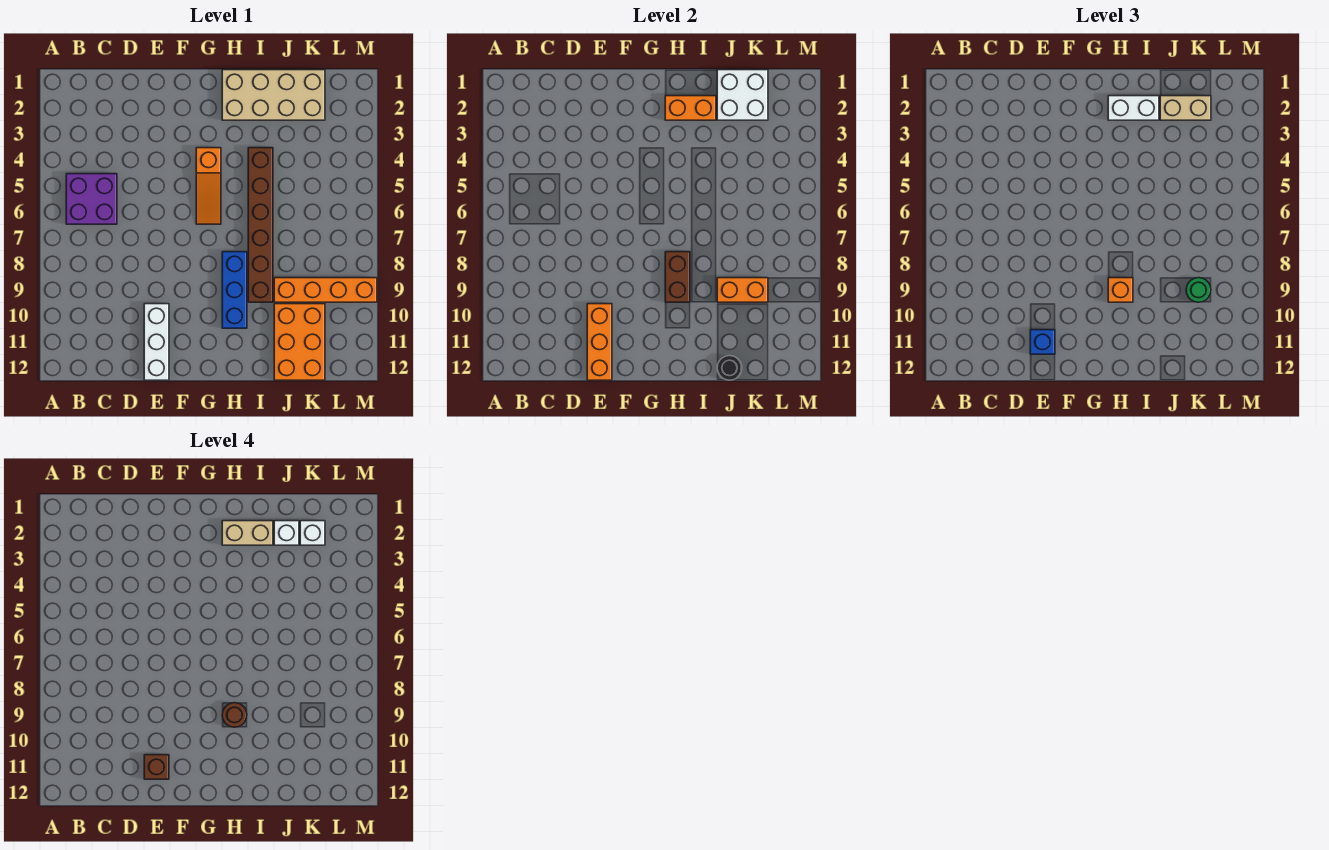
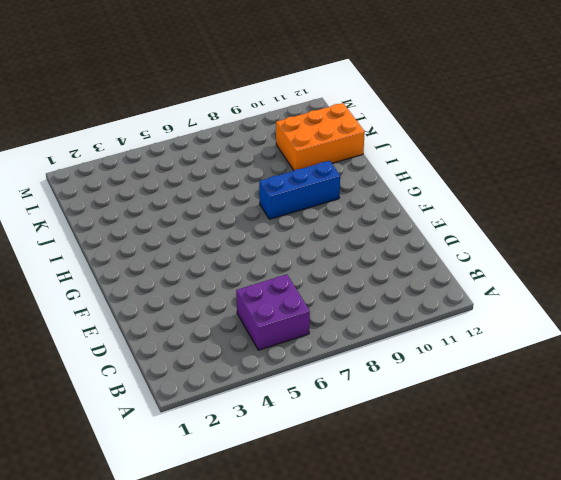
none -> white brick E10:E12 level 1
none -> orange slope G4:G6 level 1 top 4
none -> tan brick H1:K2 level 1

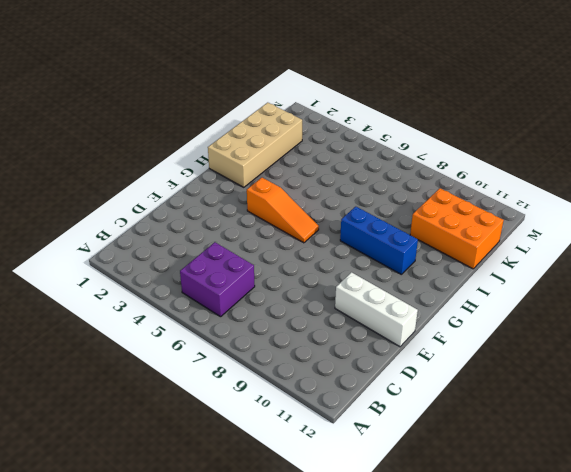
none -> brown brick I4:I9 level 1
none -> orange brick J9:M9 level 1
none -> orange brick E10:E12 level 2

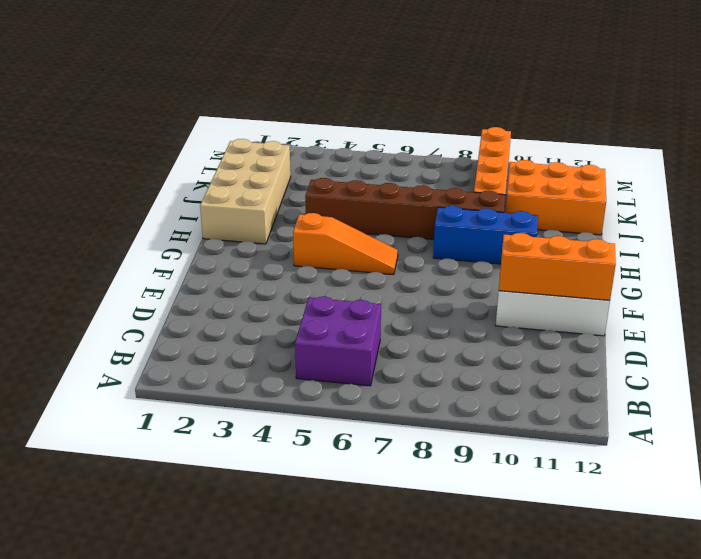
none -> orange brick H2:I2 level 2
none -> brown brick H8:H9 level 2
none -> white brick J1:K2 level 2

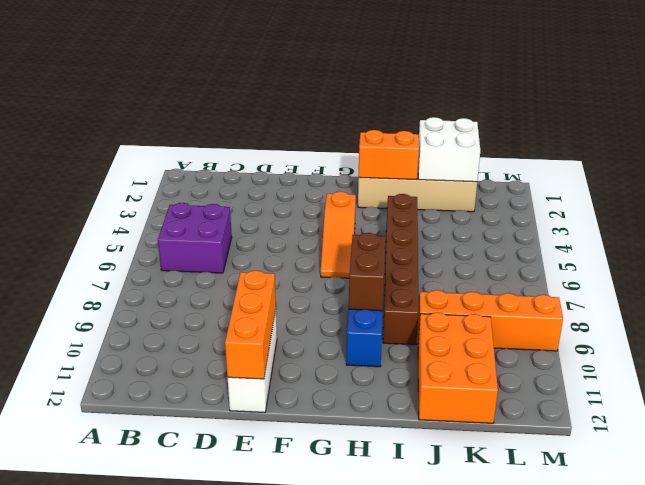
none -> orange brick J9:K9 level 2
none -> black round brick J12 level 2
none -> blue brick E11 level 3

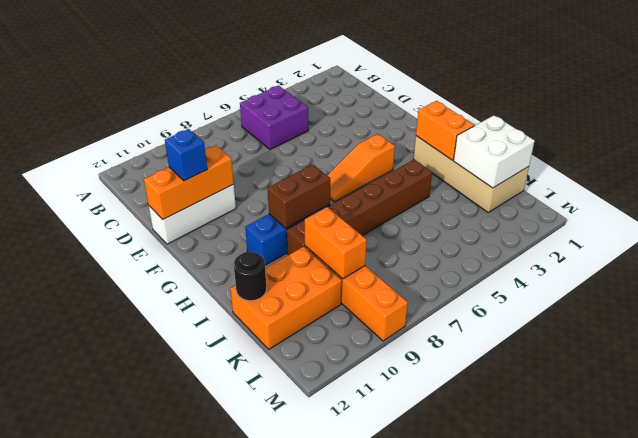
none -> white brick H2:I2 level 3
none -> orange brick H9 level 3
none -> tan brick J2:K2 level 3

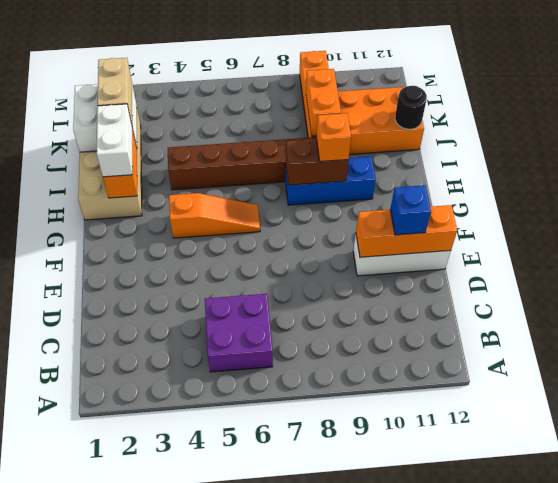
none -> green round brick K9 level 3
none -> brown brick E11 level 4
none -> tan brick H2:I2 level 4

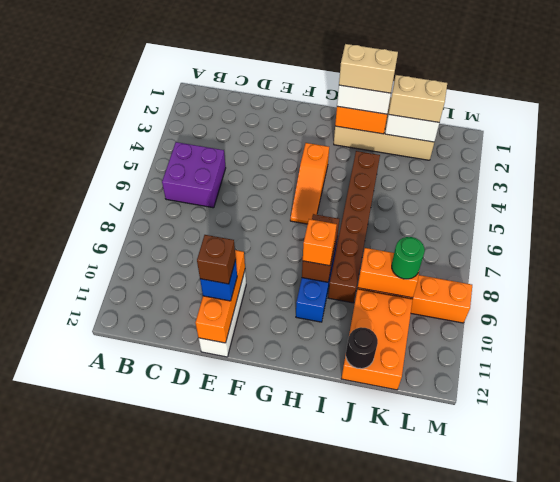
none -> brown round brick H9 level 4
none -> white brick J2 level 4
none -> white brick K2 level 4

